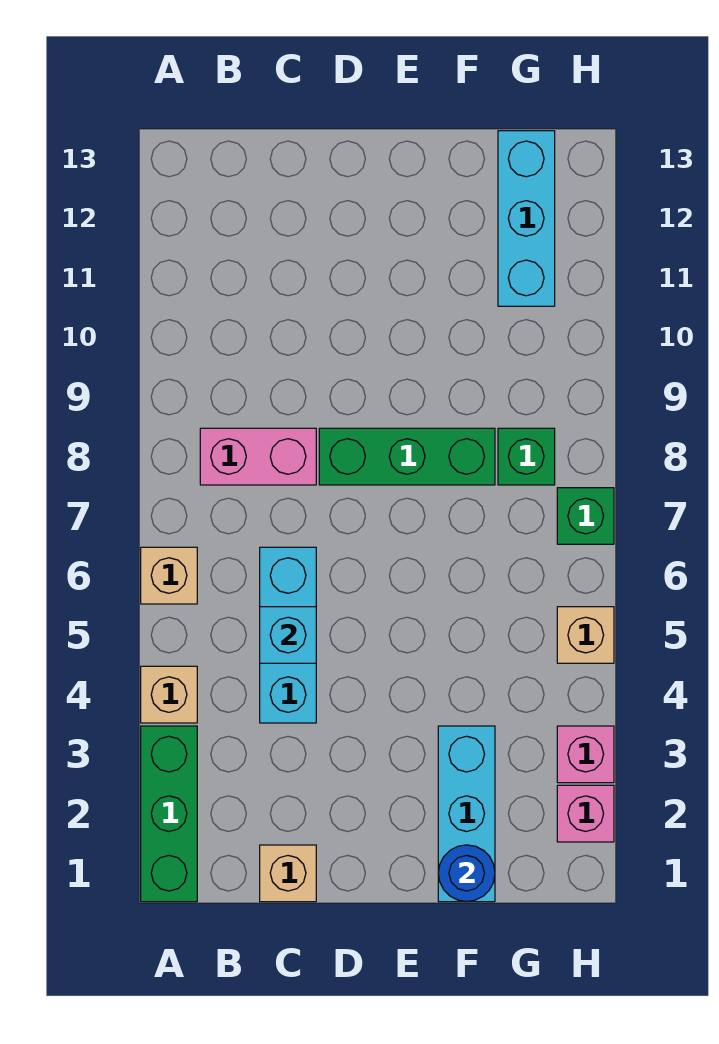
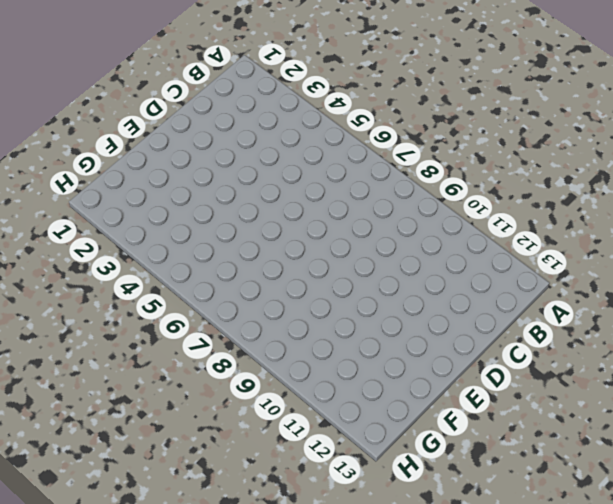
none -> green brick A1:A3 level 1
none -> tan brick A4 level 1
none -> tan brick A6 level 1

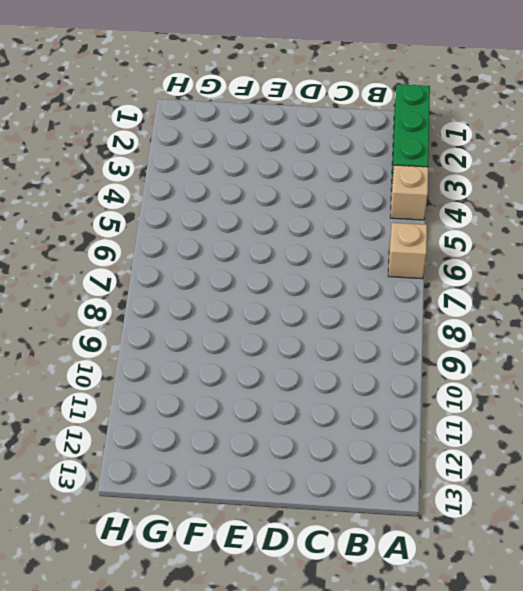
none -> pink brick B8:C8 level 1
none -> tan brick C1 level 1
none -> cyan brick C4:C6 level 1

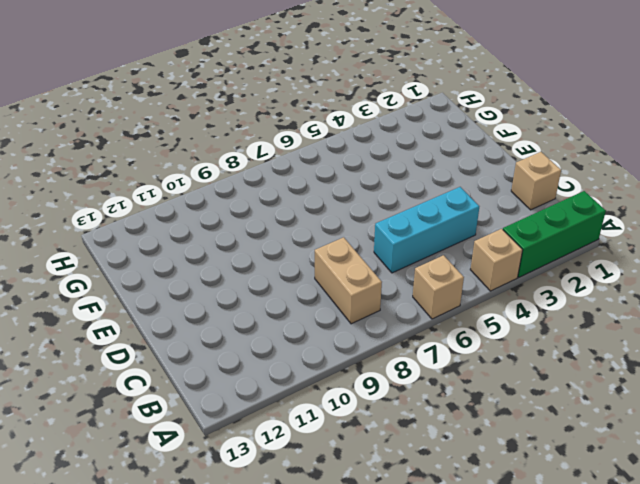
tan brick B8:C8 level 1 -> pink brick B8:C8 level 1
none -> green brick D8:F8 level 1
none -> cyan brick F1:F3 level 1
none -> green brick G8 level 1

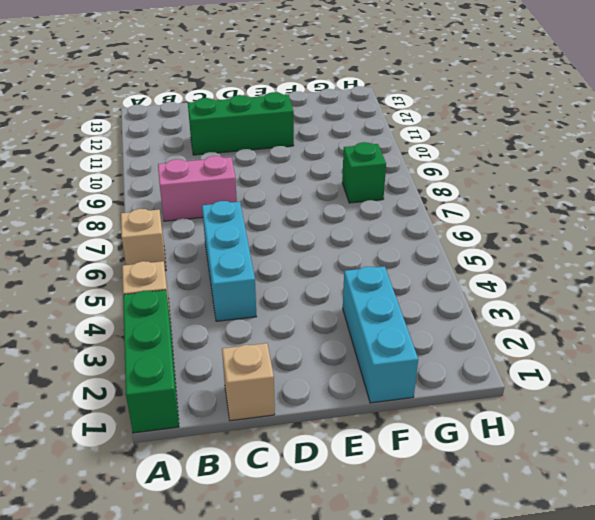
green brick C11:E11 level 1 -> green brick D8:F8 level 1
none -> cyan brick G11:G13 level 1
none -> pink brick H2 level 1
none -> pink brick H3 level 1

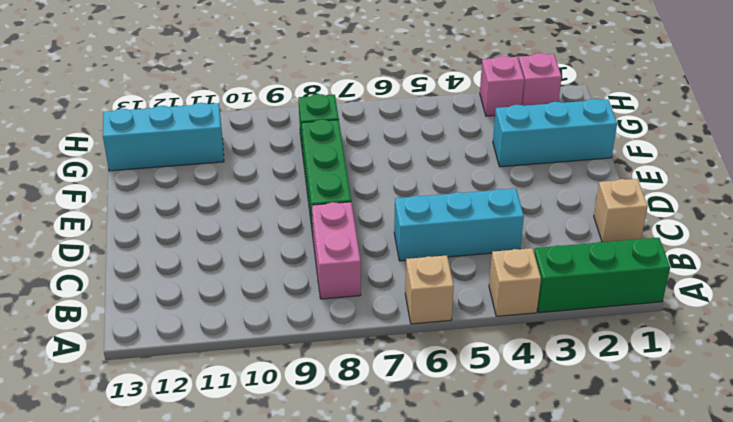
none -> tan brick H5 level 1
none -> green brick H7 level 1
none -> cyan brick C5 level 2

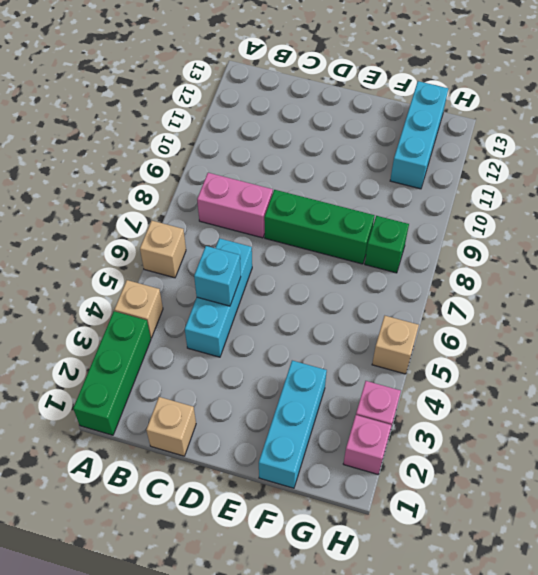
none -> green brick H7 level 1
none -> blue round brick F1 level 2

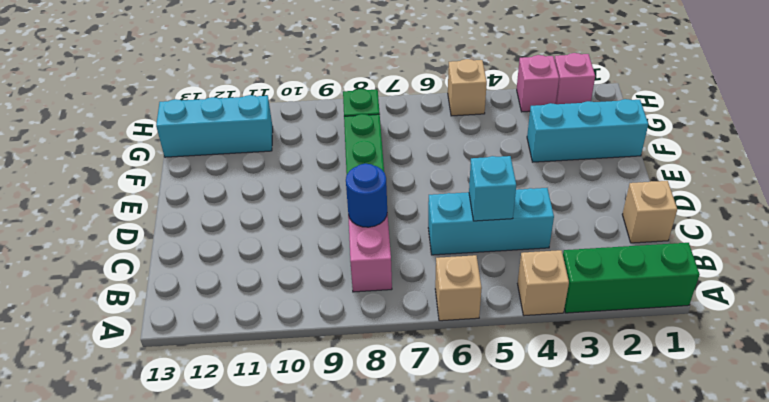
blue round brick C8 level 2 -> blue round brick F1 level 2
none -> green brick H7 level 1

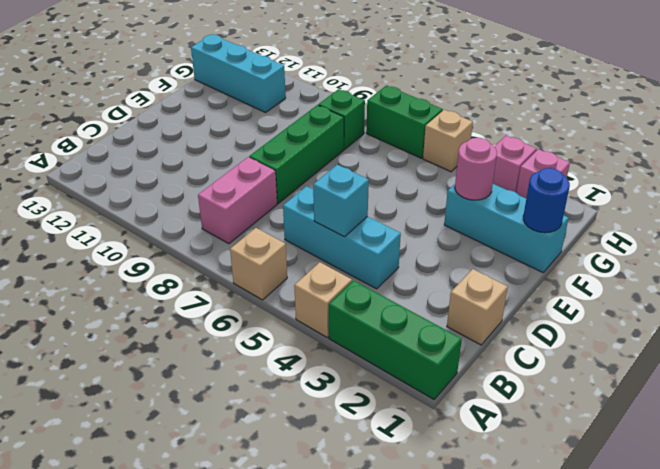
pink round brick F3 level 2 -> none
green brick H6:H7 level 1 -> green brick H7 level 1

